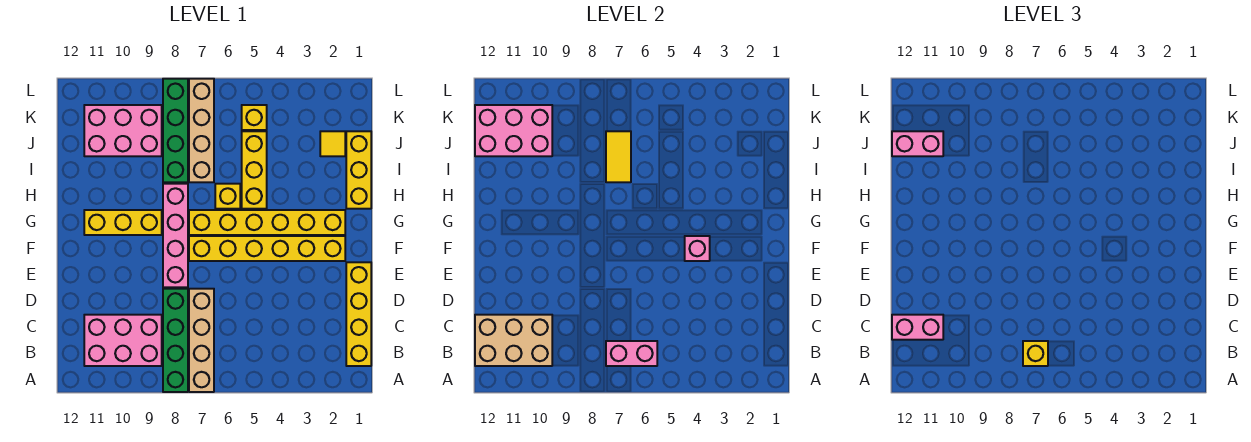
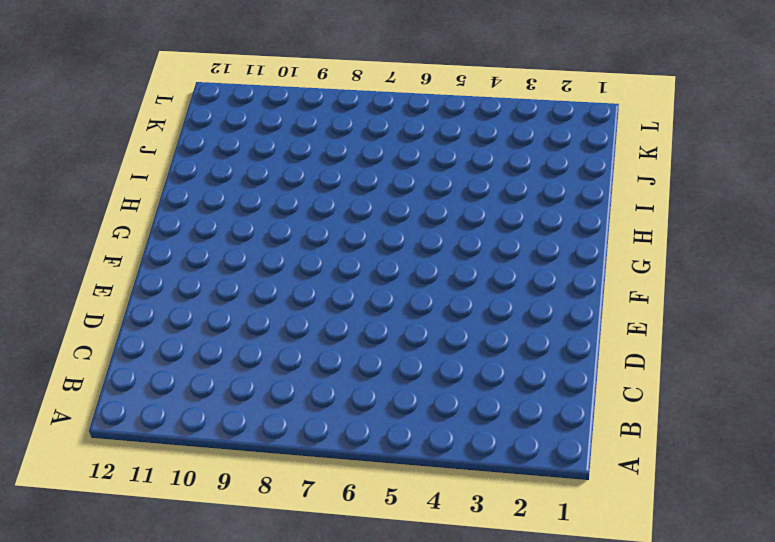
none -> tan brick A7:D7 level 1
none -> green brick A8:D8 level 1
none -> yellow brick B1:E1 level 1

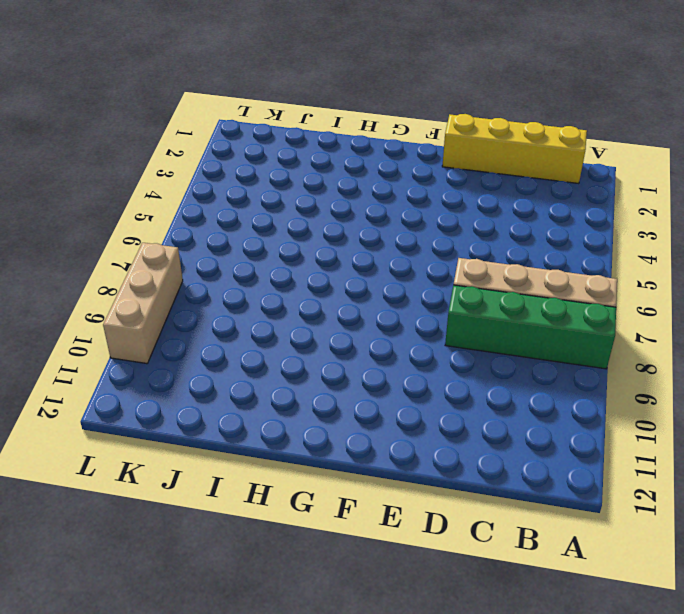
tan brick L8:L10 level 1 -> green brick I8:L8 level 1
none -> pink brick B9:C11 level 1
none -> pink brick E8:H8 level 1
none -> yellow brick F2:F7 level 1

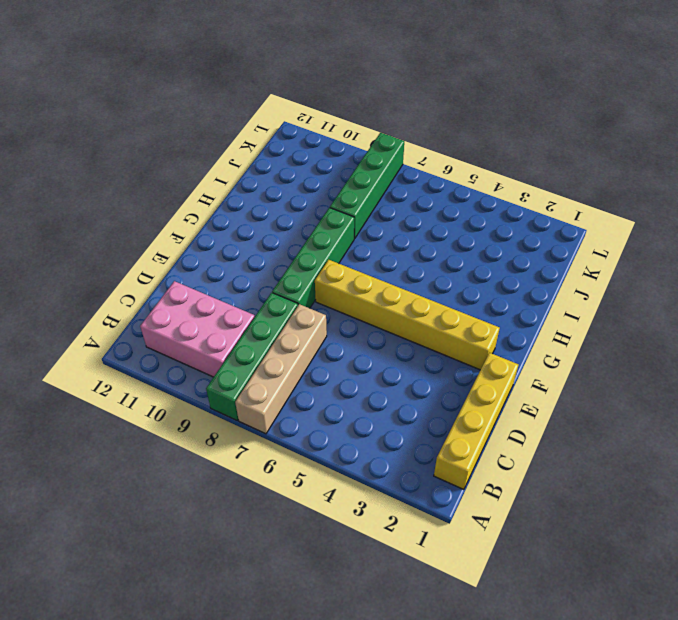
green brick E8:H8 level 1 -> pink brick E8:H8 level 1
none -> yellow brick G2:G7 level 1
none -> yellow brick G9:G11 level 1
none -> yellow brick H1:J1 level 1

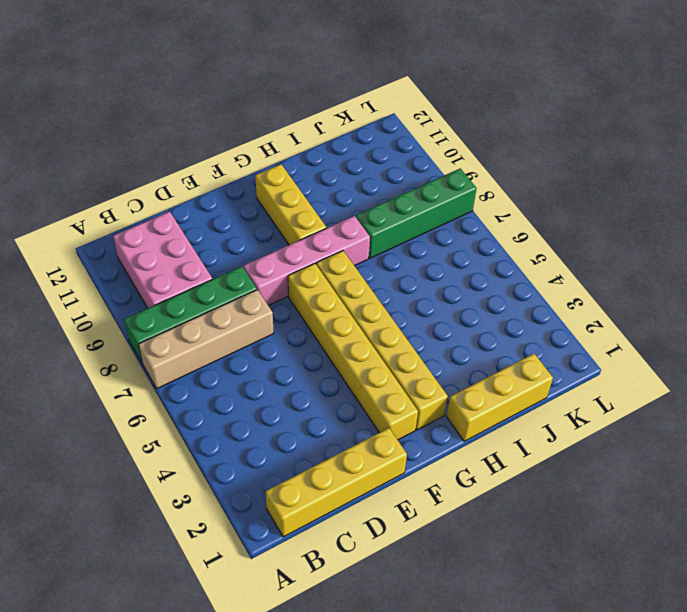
none -> yellow brick H5:J5 level 1
none -> yellow brick H6 level 1
none -> tan brick I7:L7 level 1

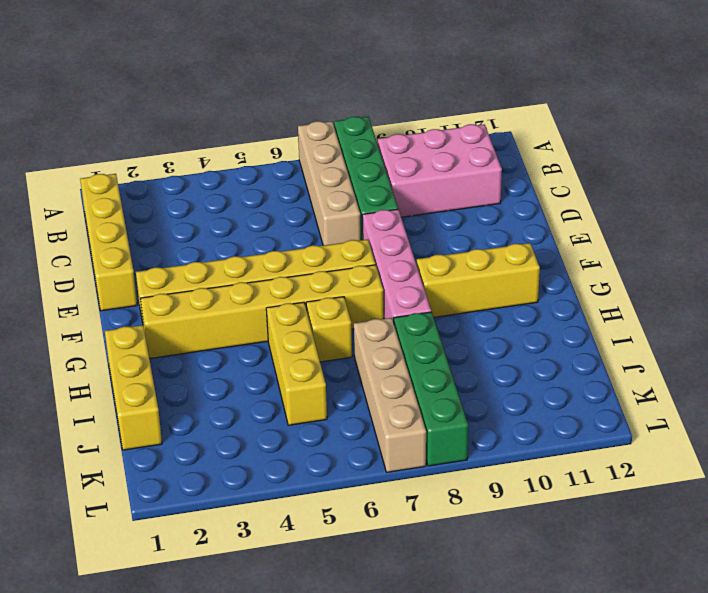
none -> yellow tile J2 level 1
none -> pink brick J9:K11 level 1
none -> yellow brick K5 level 1

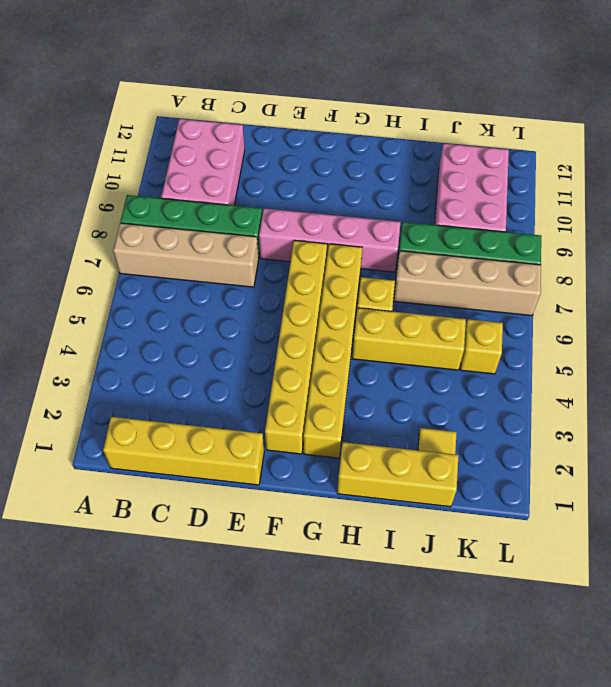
none -> yellow brick G9:G11 level 1
none -> pink brick B6:B7 level 2
none -> tan brick B10:C12 level 2

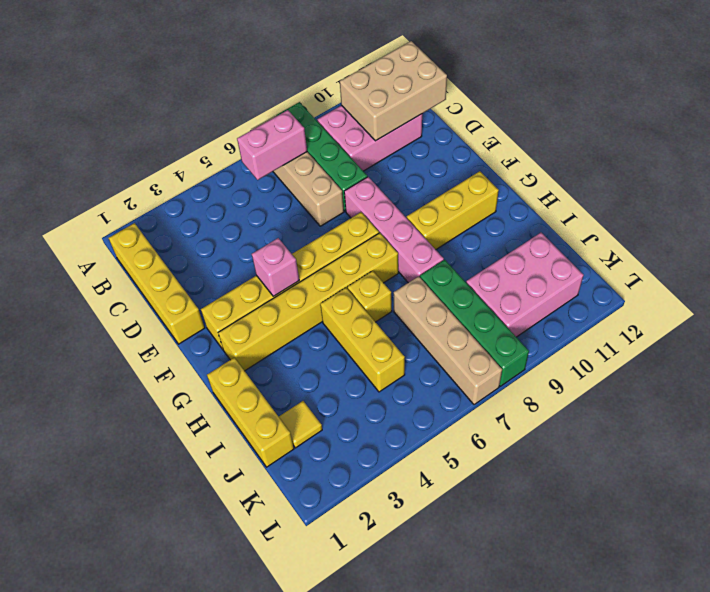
none -> yellow brick K5 level 1
none -> yellow tile I7:J7 level 2
none -> pink brick J10:K12 level 2

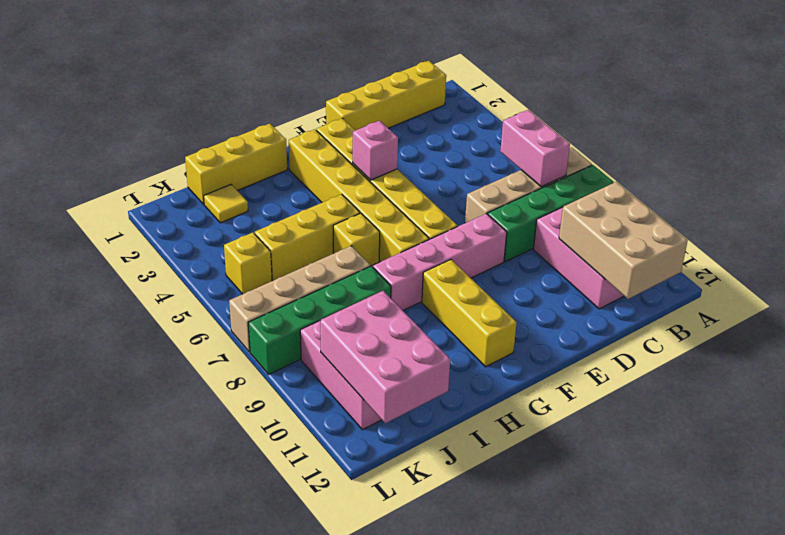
none -> yellow tile I7:J7 level 2
none -> yellow brick B7 level 3
none -> pink brick C11:C12 level 3

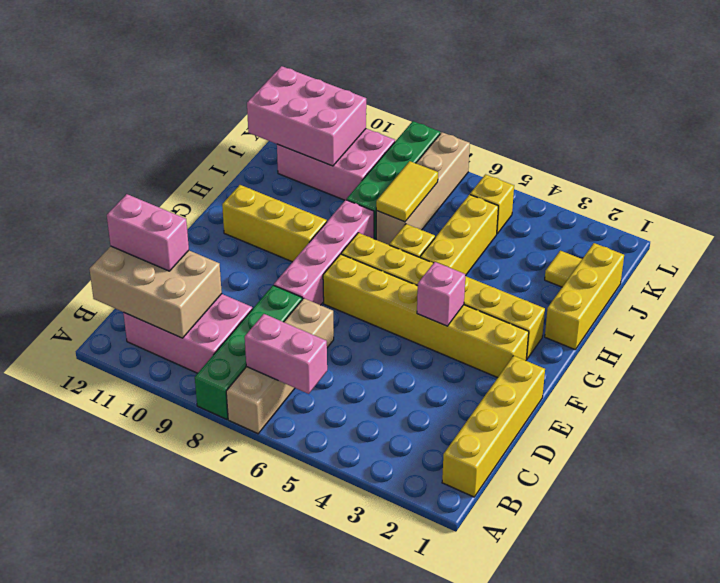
none -> yellow brick B7 level 3
none -> pink brick J11:J12 level 3

